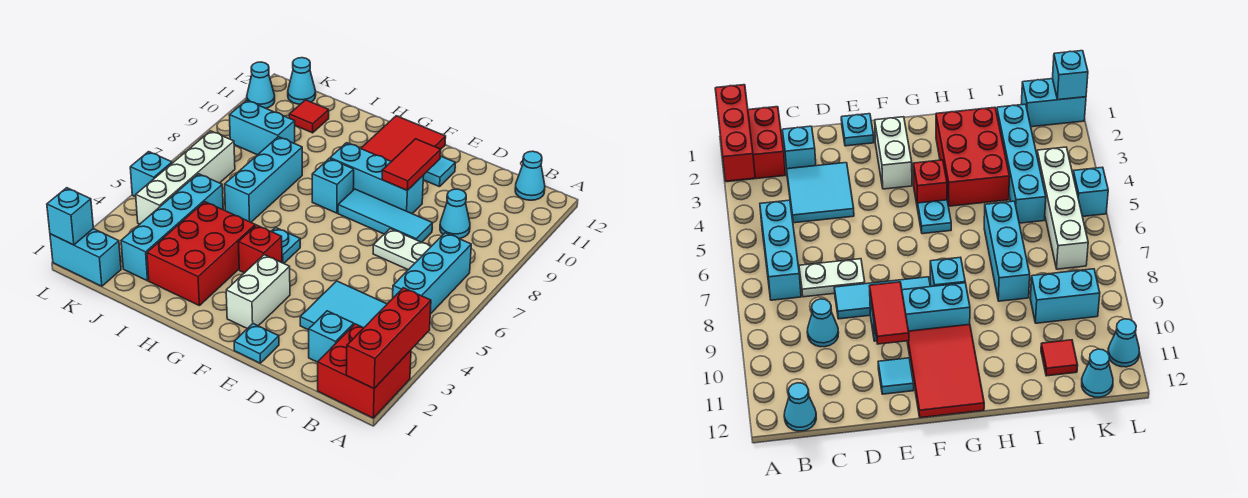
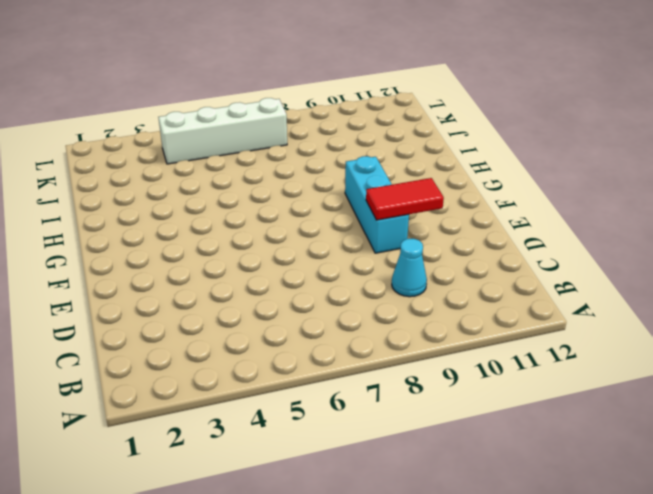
none -> red brick A1:B2 level 1
none -> cyan brick B5:B7 level 1
none -> cyan cone B12 level 1

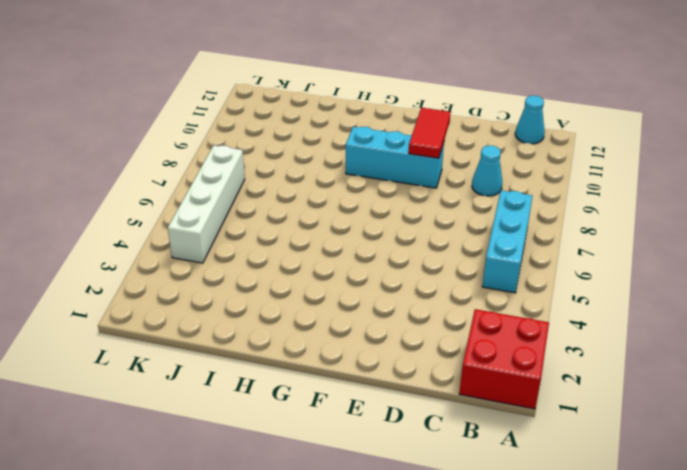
none -> cyan brick C2 level 1
none -> cyan tile C3:D4 level 1
none -> white plate C7:D7 level 1

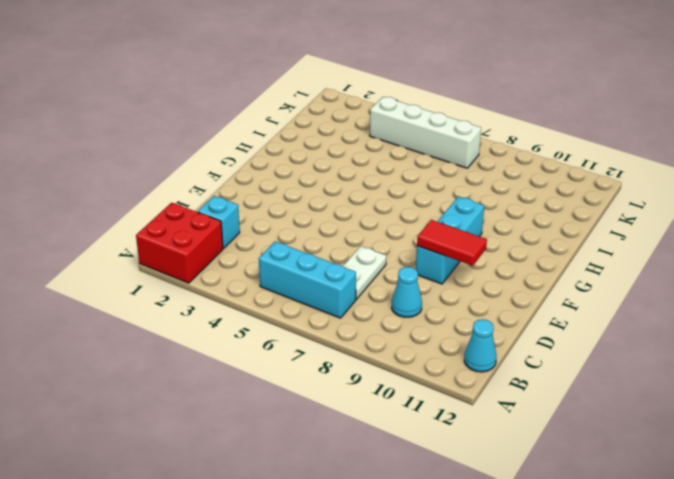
none -> cyan tile C3:D4 level 1
none -> cyan tile D8:F8 level 1
none -> cyan plate E1 level 1

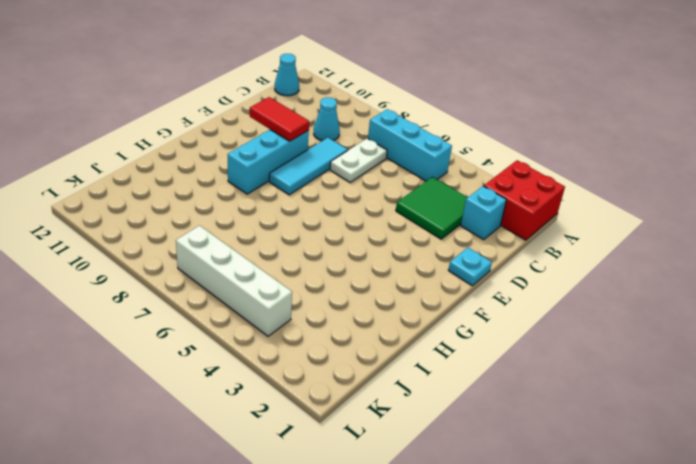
green tile C3:D4 level 1 -> cyan tile C3:D4 level 1
none -> cyan tile E11 level 1
none -> white brick F2:F3 level 1
none -> red tile F10:G12 level 1

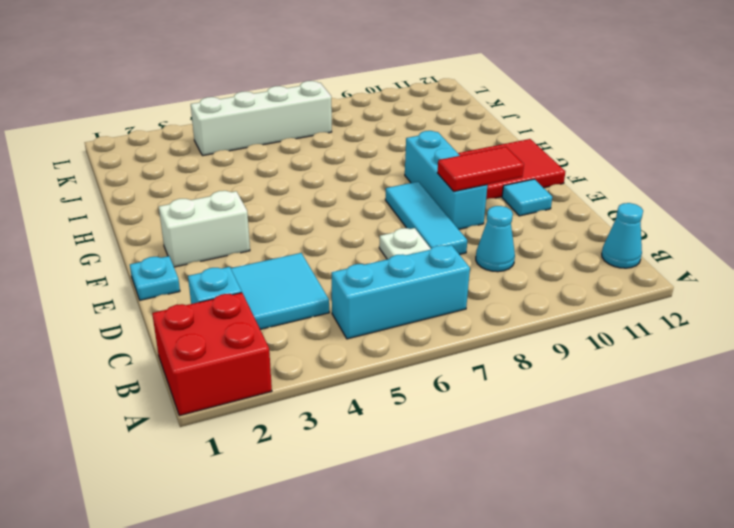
none -> red brick G4 level 1
none -> cyan plate G5 level 1
none -> cyan brick G8 level 1

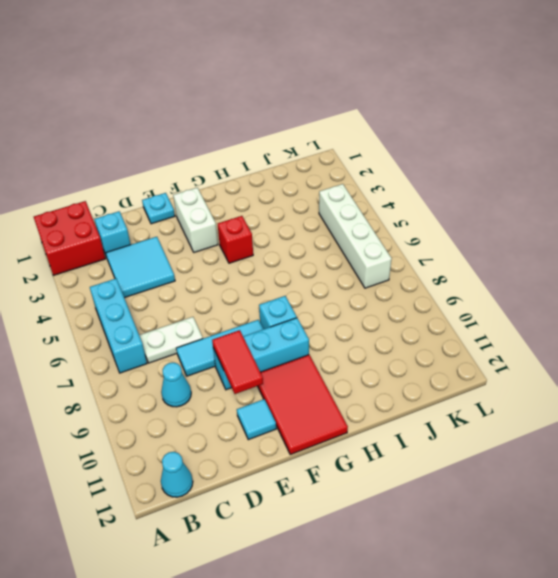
none -> cyan plate G5 level 1
none -> red brick H2:I4 level 1
none -> cyan brick I6:I8 level 1

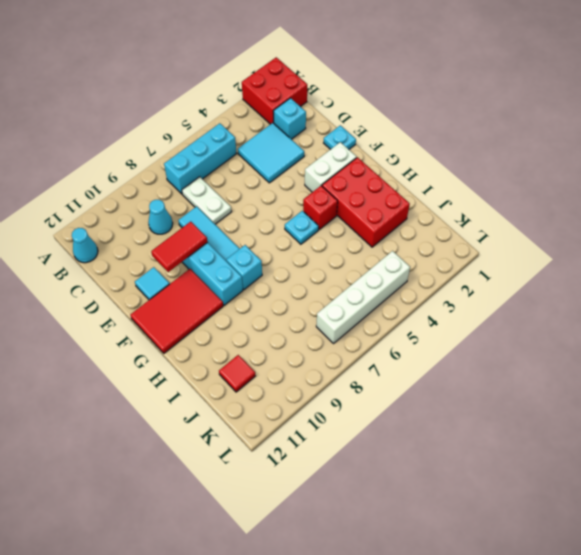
red brick G2:I3 level 1 -> red brick H2:I4 level 1
none -> cyan brick I6:I8 level 1
none -> cyan brick J2:J5 level 1
none -> cyan brick J9:K9 level 1

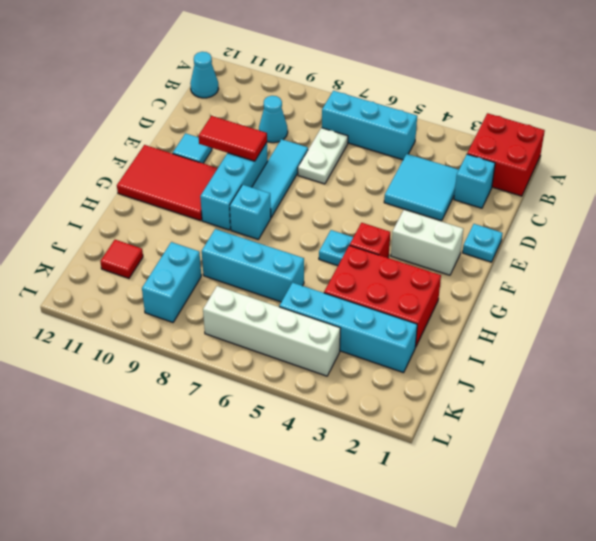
none -> cyan brick K1:L1 level 1
none -> cyan cone K12 level 1
none -> cyan brick L5 level 1

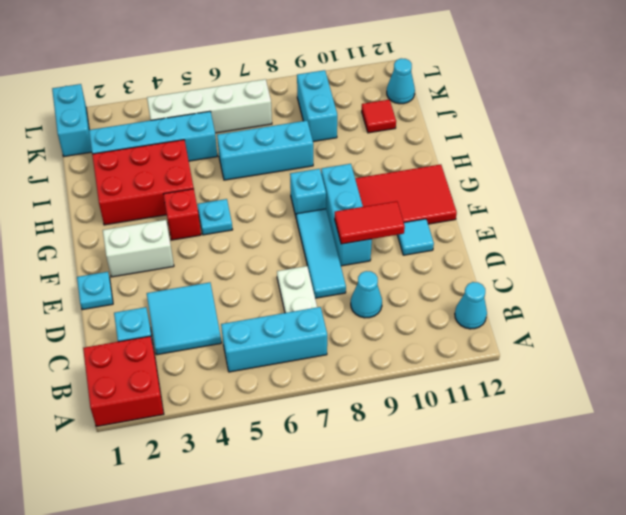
none -> cyan brick L5 level 1
none -> cyan cone L11 level 1
none -> red brick A1:A3 level 2

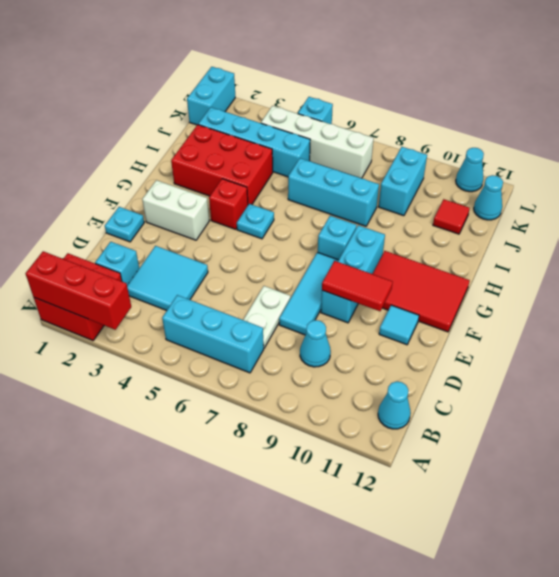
none -> cyan brick L1 level 2

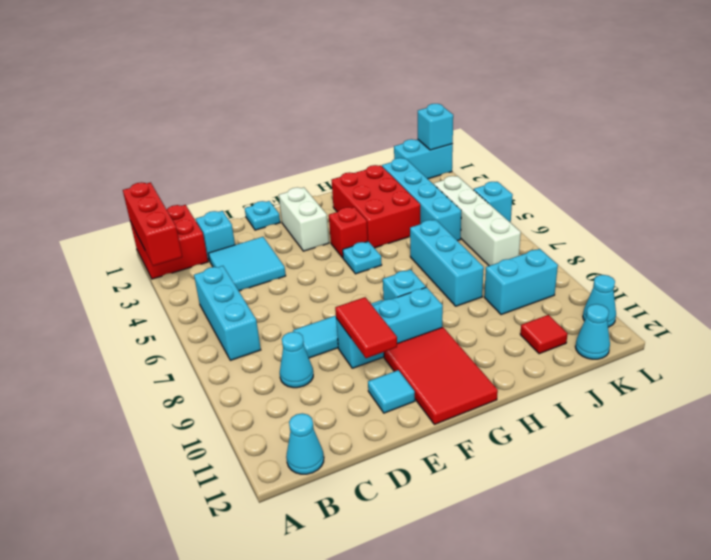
none -> white plate C7:D7 level 1

